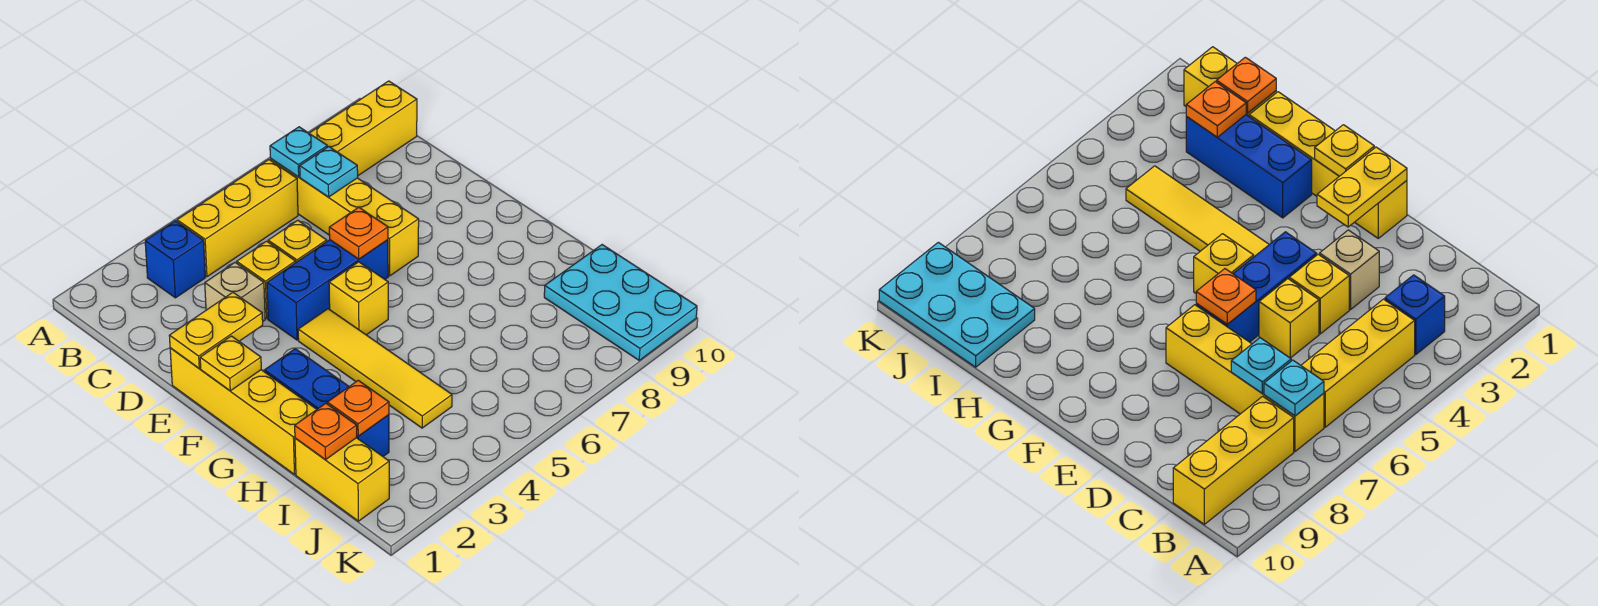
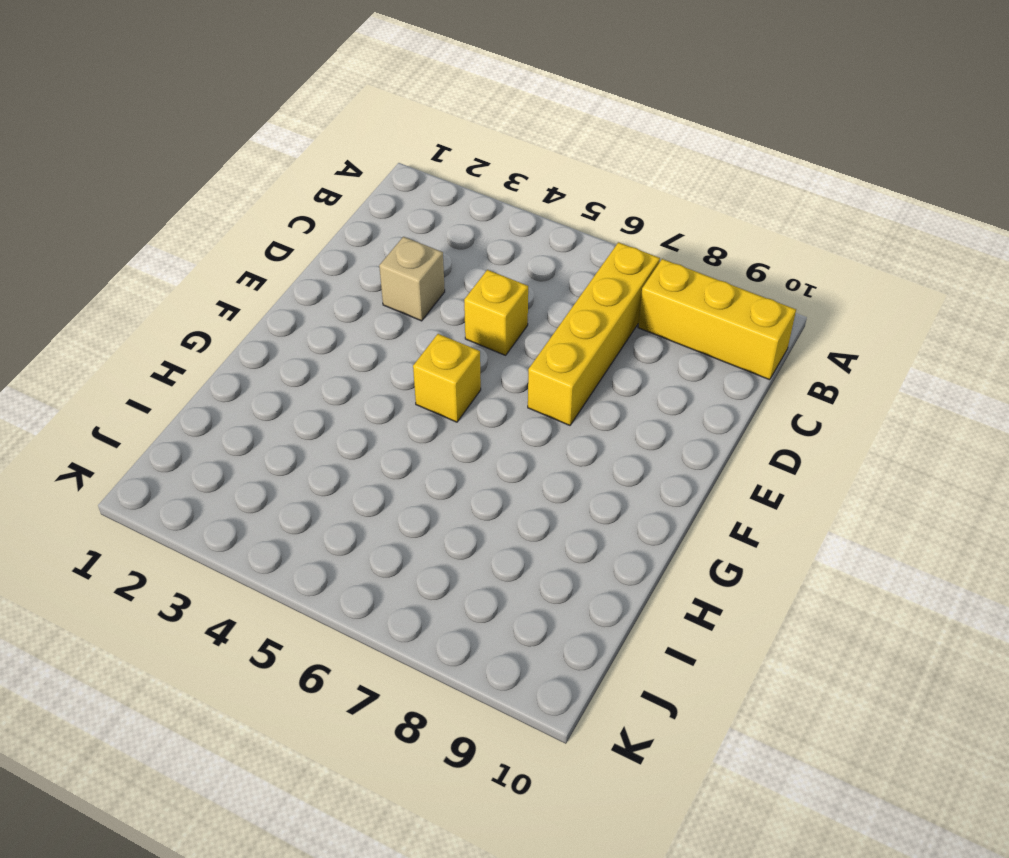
none -> blue brick B3 level 1
none -> yellow brick B4:B6 level 1
none -> yellow brick D4 level 1

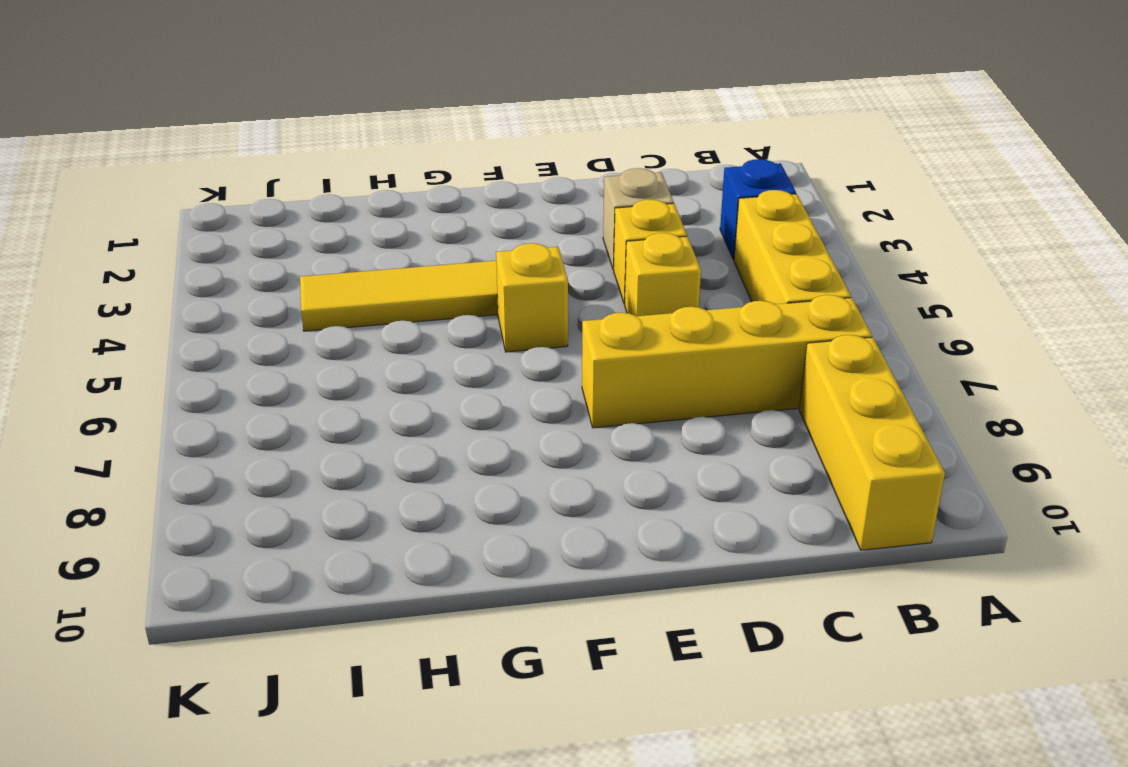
none -> yellow brick E1:H1 level 1
none -> blue brick E4:E6 level 1
none -> blue brick G2:I2 level 1

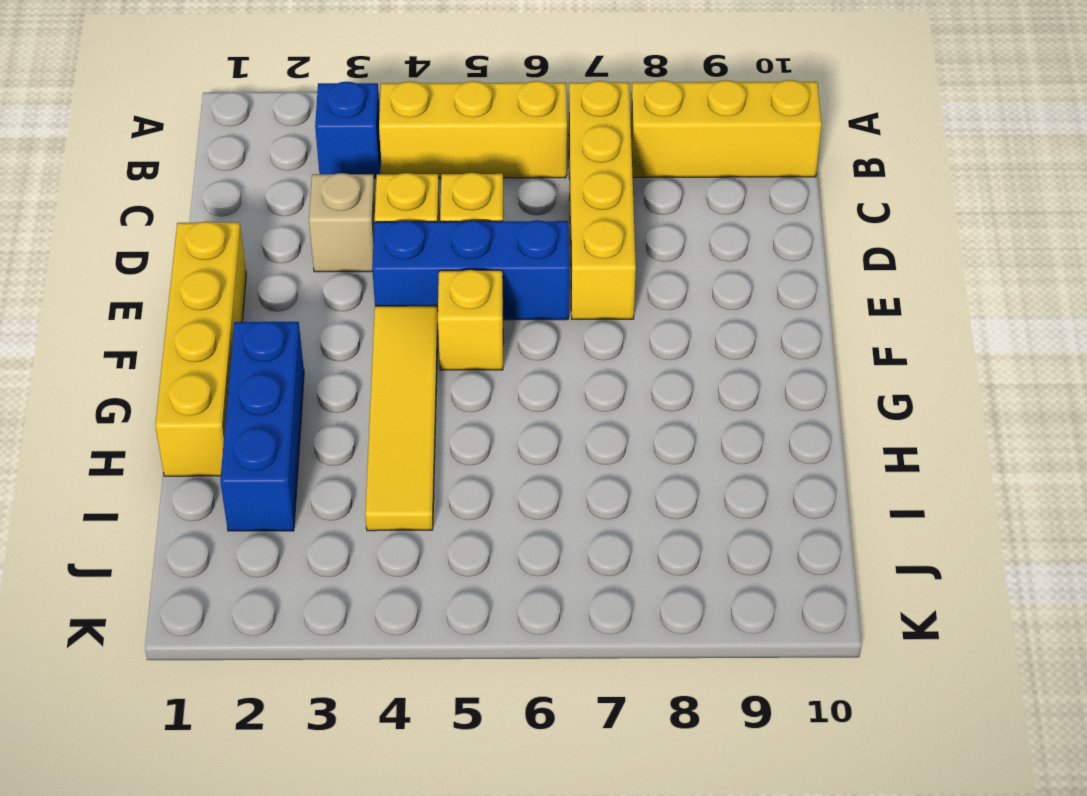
none -> yellow brick I1:J1 level 1
none -> cyan plate I9:K10 level 1
none -> cyan plate B7 level 2

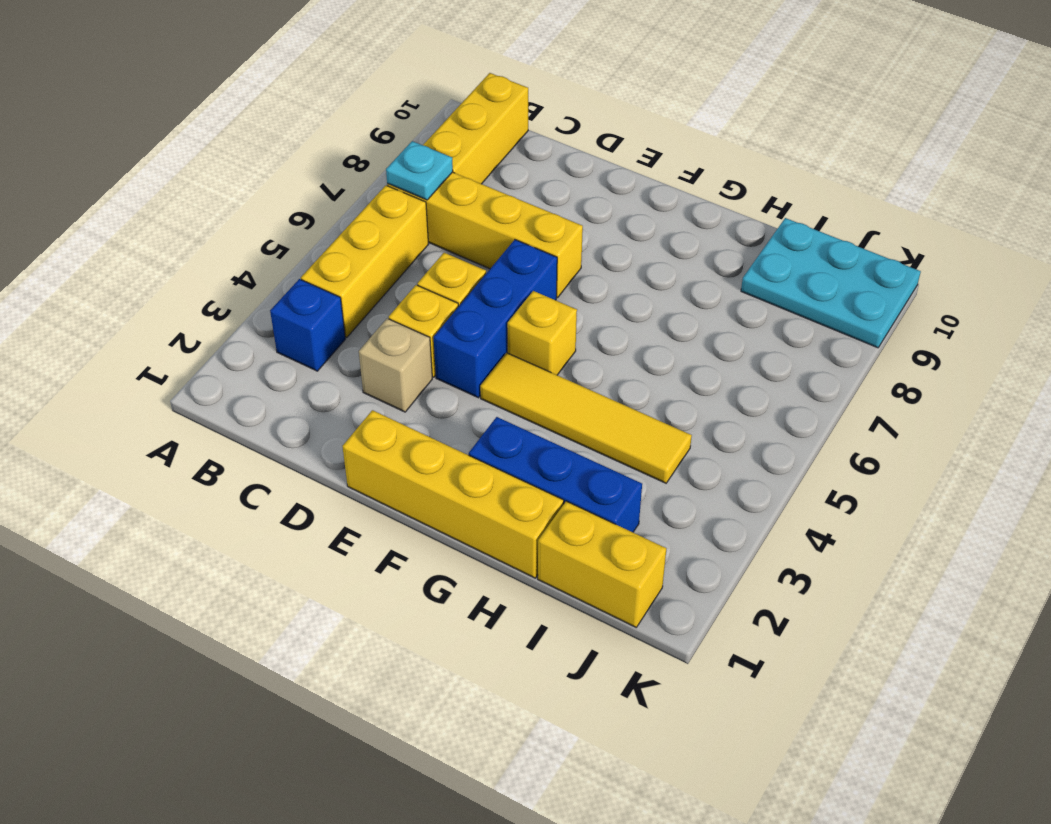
none -> cyan plate C7 level 2
none -> yellow plate E1:E2 level 2
none -> orange plate E6 level 2

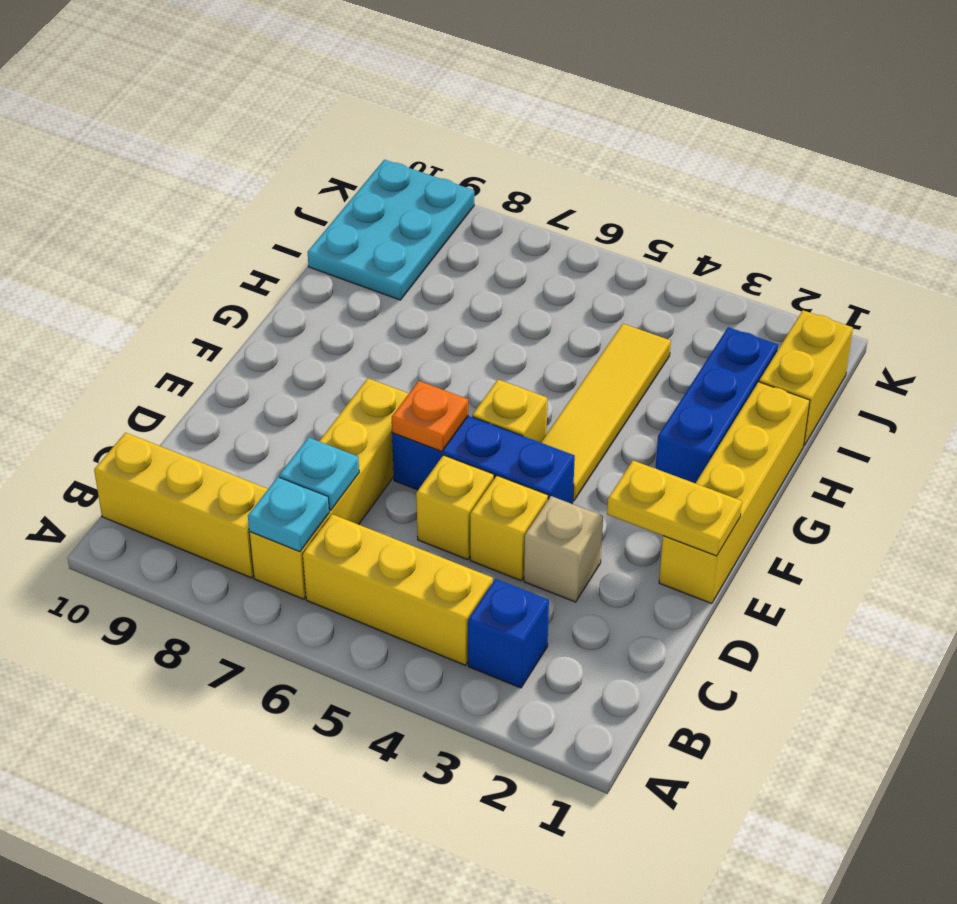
none -> yellow plate F1 level 2
none -> orange plate I1 level 2
none -> orange plate I2 level 2

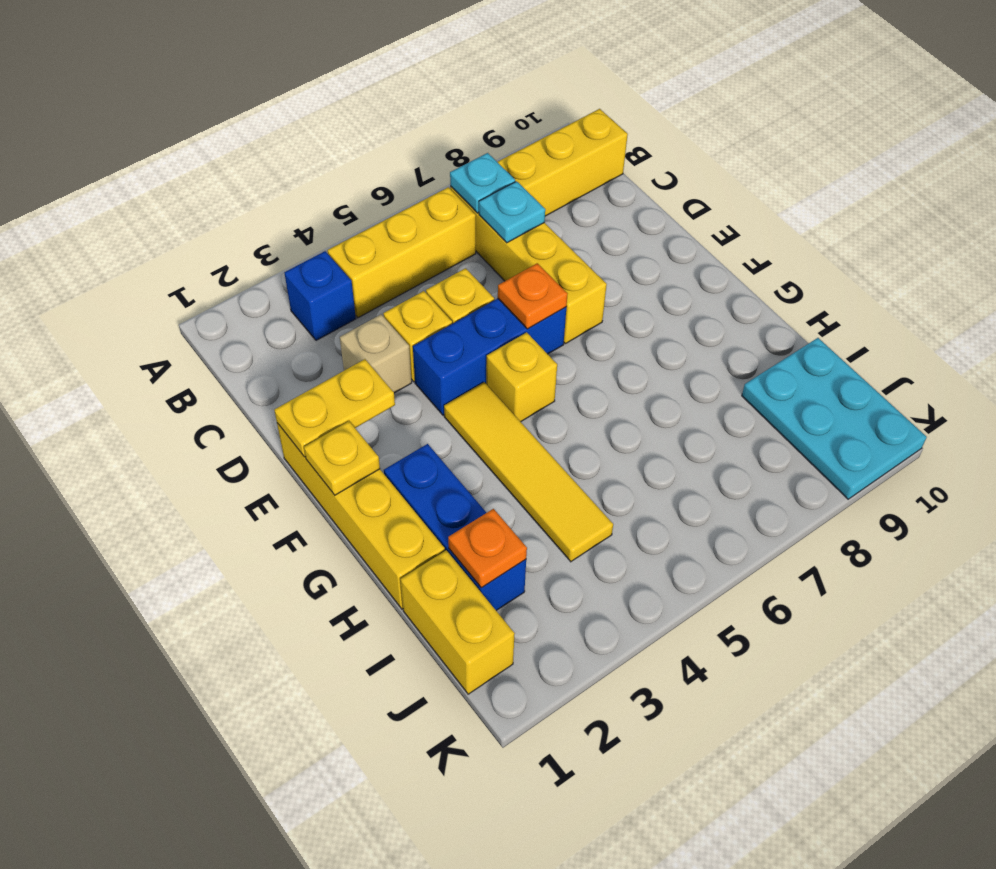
none -> orange plate I1 level 2

